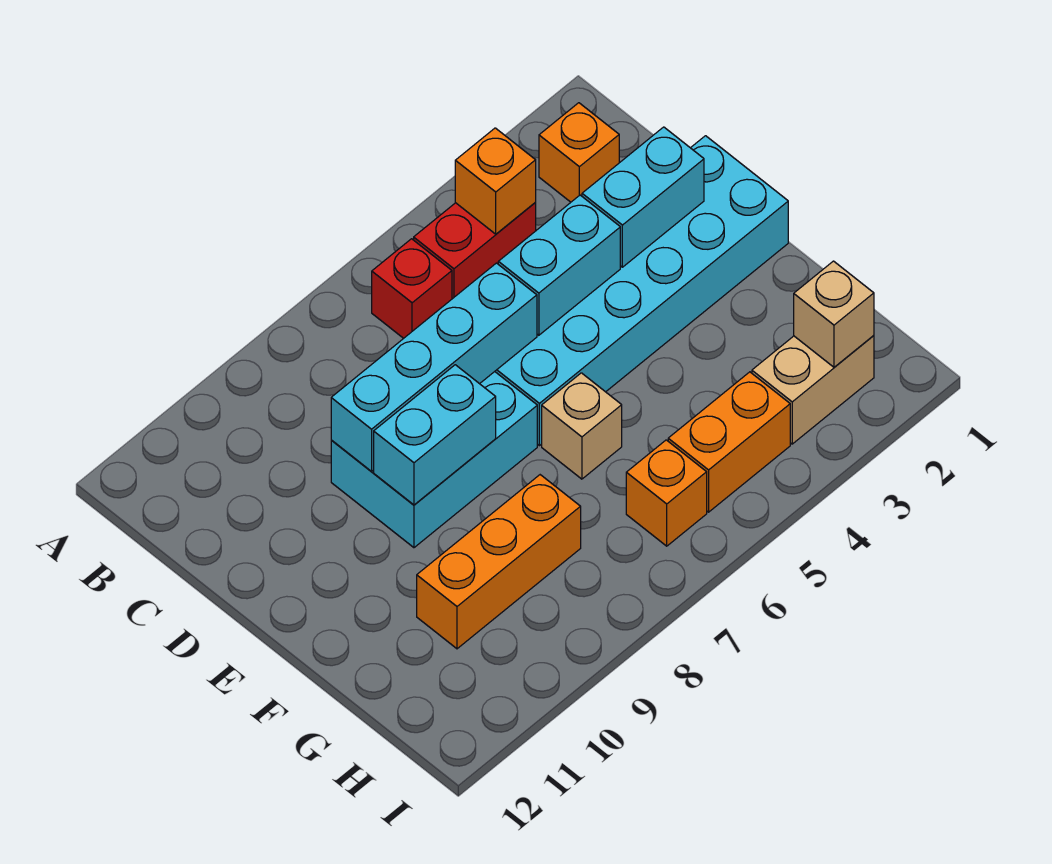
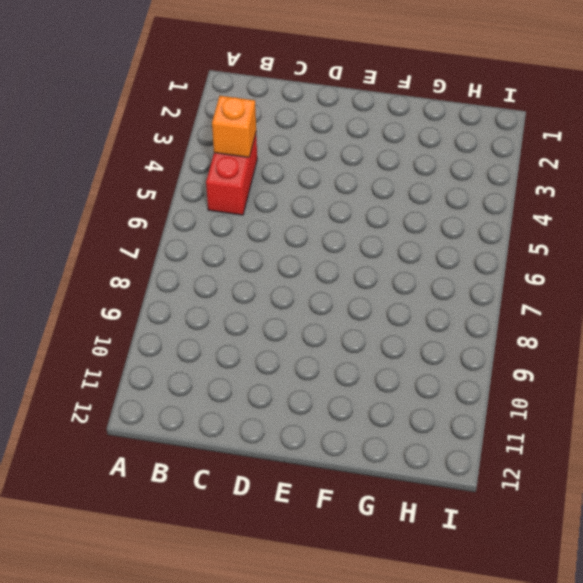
none -> orange brick B2 level 1
none -> red brick B6 level 1
none -> cyan brick D1:E6 level 1

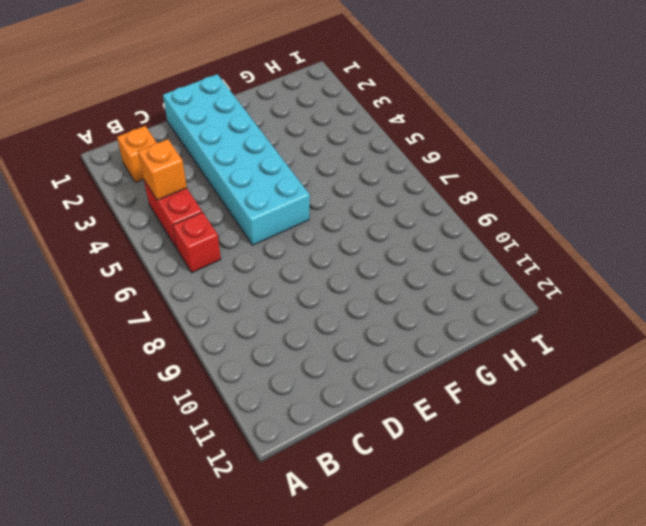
none -> cyan brick D7:E9 level 1
none -> tan brick F6 level 1
none -> orange brick G8:G10 level 1

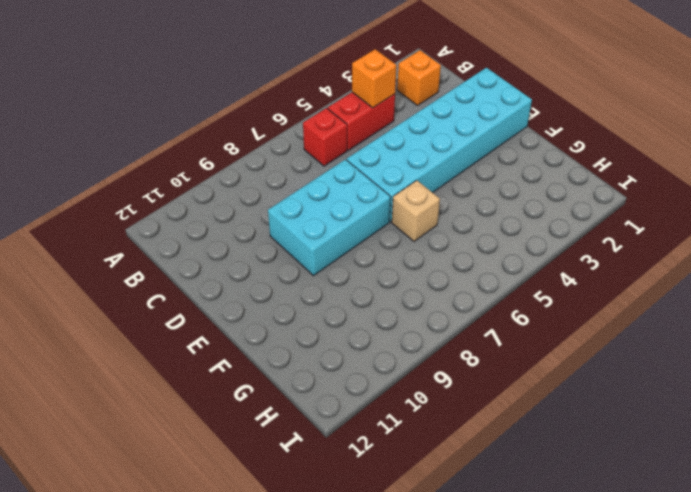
none -> orange brick G8:G10 level 1
none -> tan brick H2:H3 level 1
none -> orange brick H4:H5 level 1

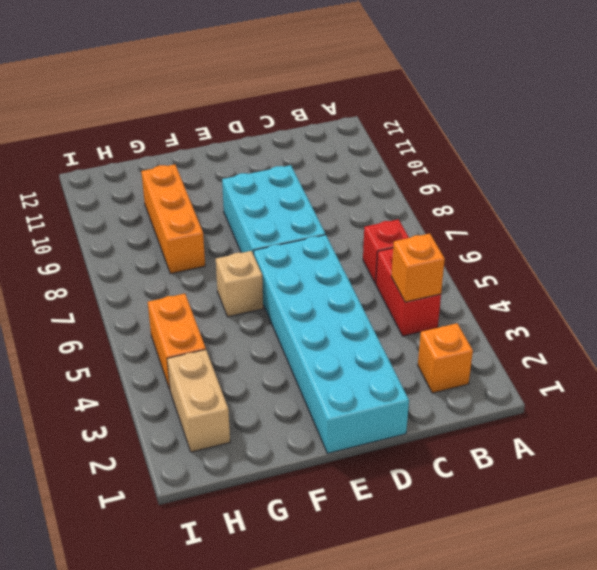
none -> orange brick H6 level 1
none -> cyan brick D2:D3 level 2
none -> cyan brick D4:D5 level 2

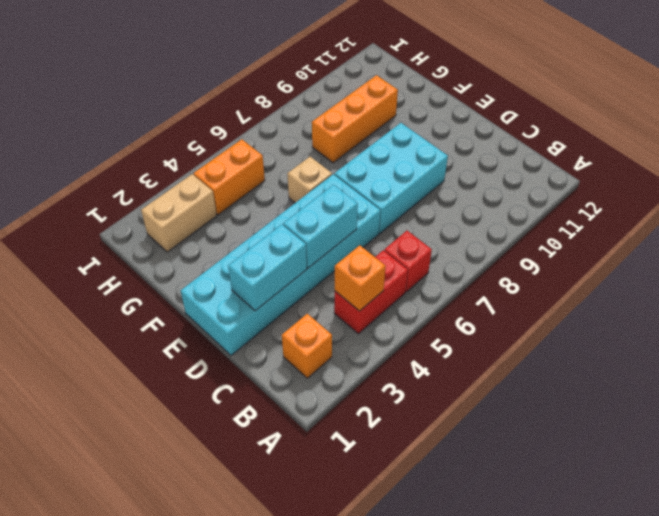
none -> orange brick H6 level 1
none -> cyan brick D6:D9 level 2
none -> cyan brick E8:E9 level 2

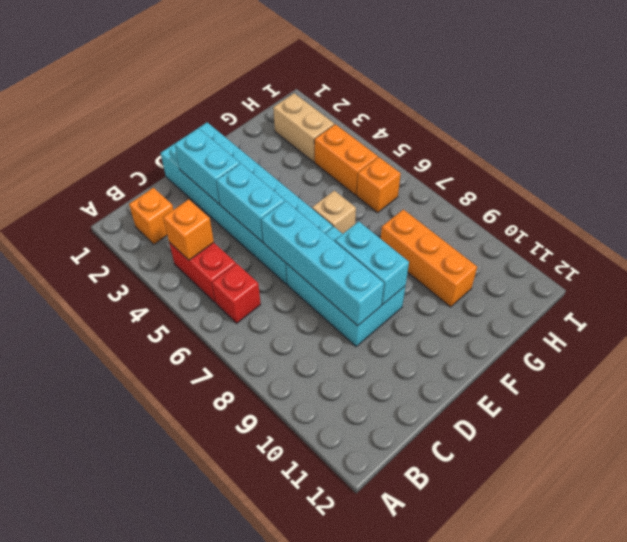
none -> tan brick H2 level 2

